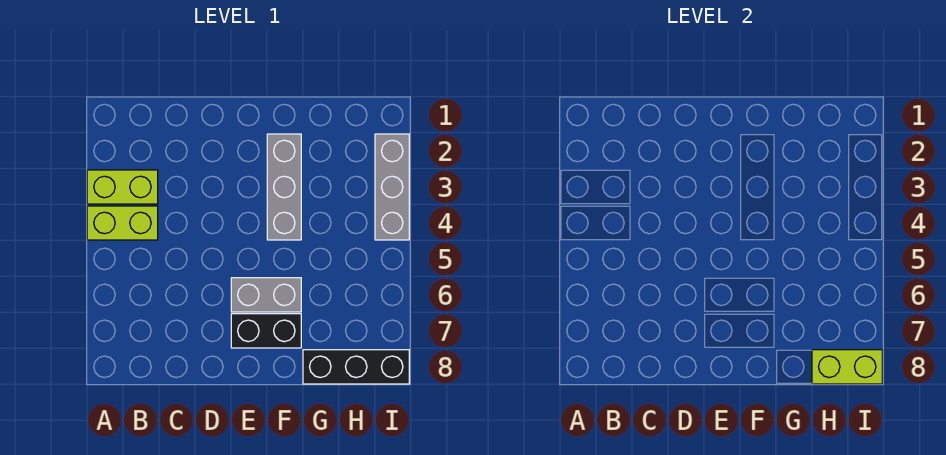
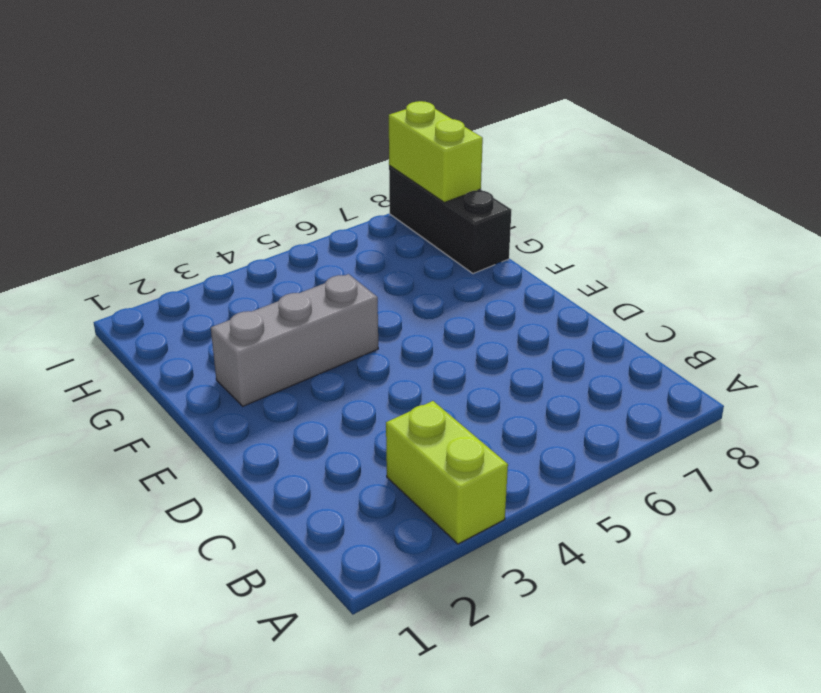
none -> lime brick A4:B4 level 1
none -> grey brick E6:F6 level 1

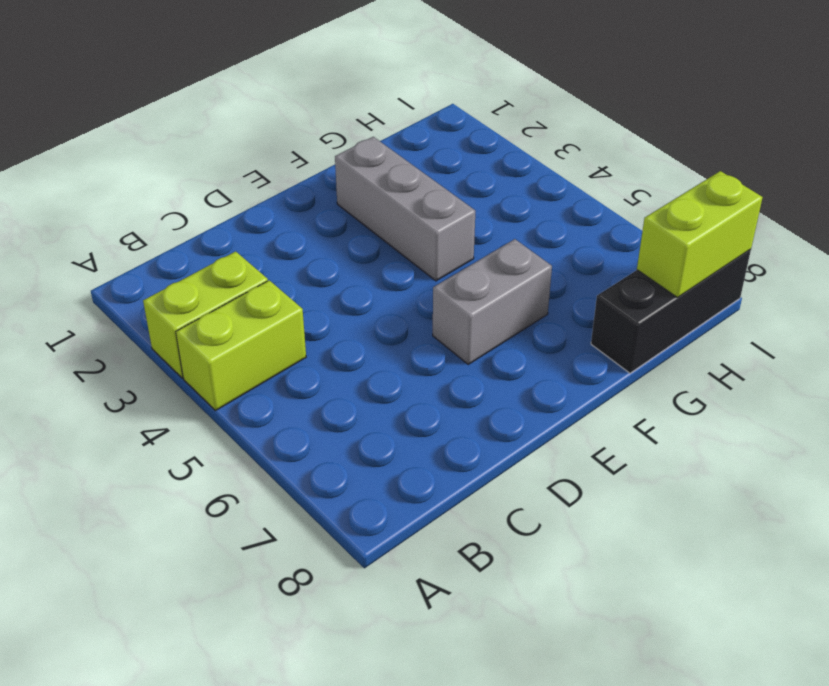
none -> black brick E7:F7 level 1
none -> grey brick I2:I4 level 1

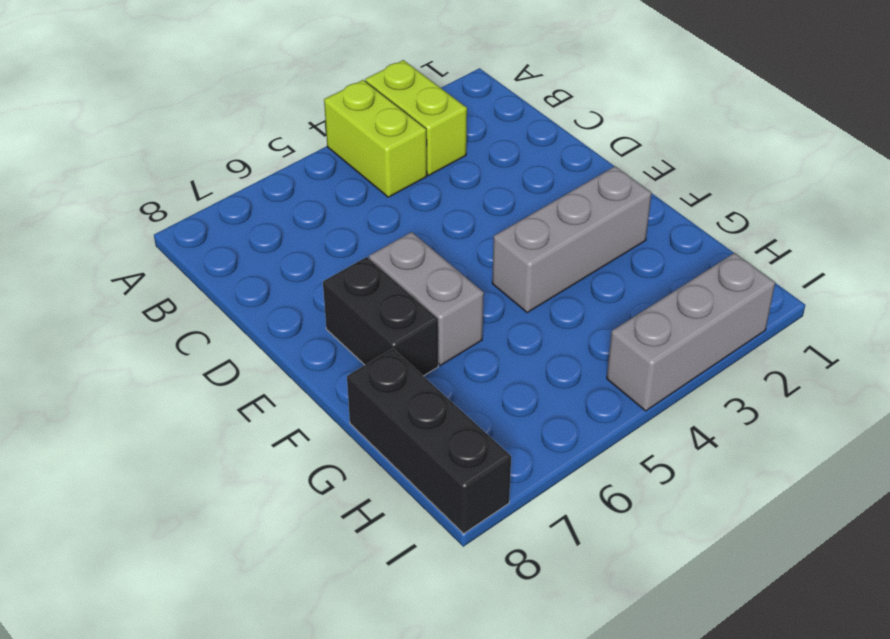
none -> lime brick H8:I8 level 2

